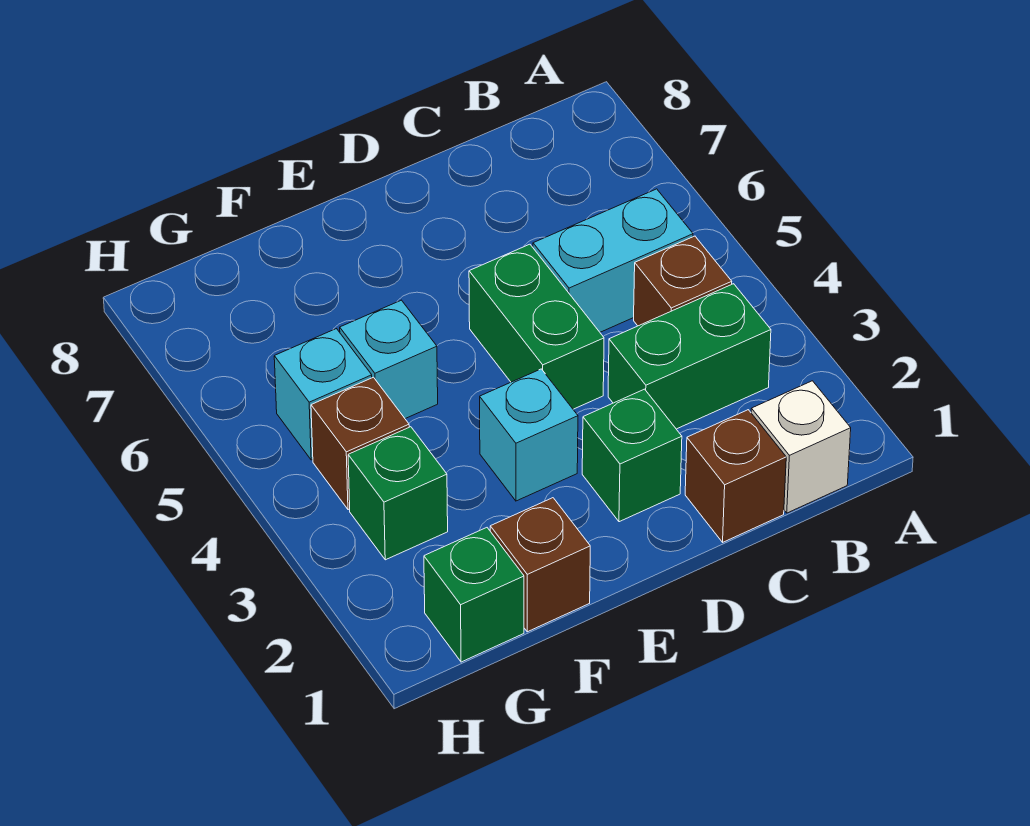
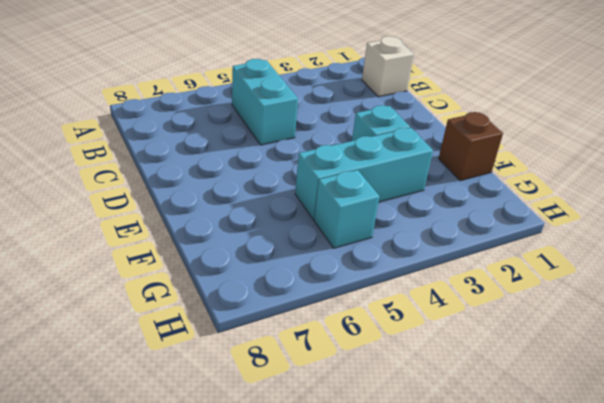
cyan brick F3:F5 level 1 -> cyan brick F5 level 1
none -> green brick B3:C3 level 1
none -> brown brick B4 level 1
none -> brown brick C1 level 1

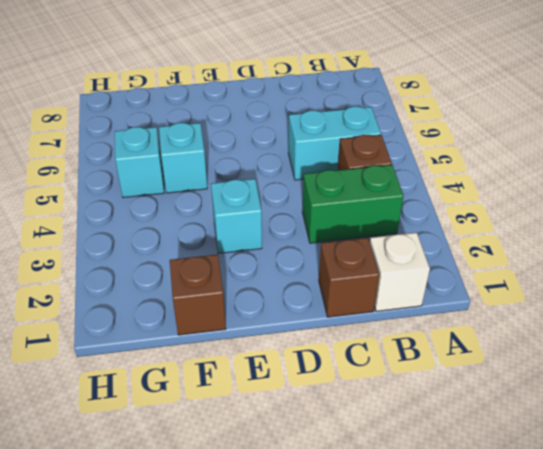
none -> green brick D2 level 1
none -> green brick D4:D5 level 1
none -> green brick G1 level 1

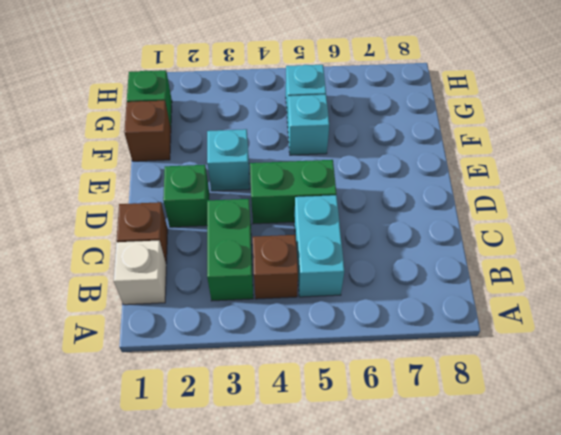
none -> green brick G3 level 1
none -> brown brick G4 level 1

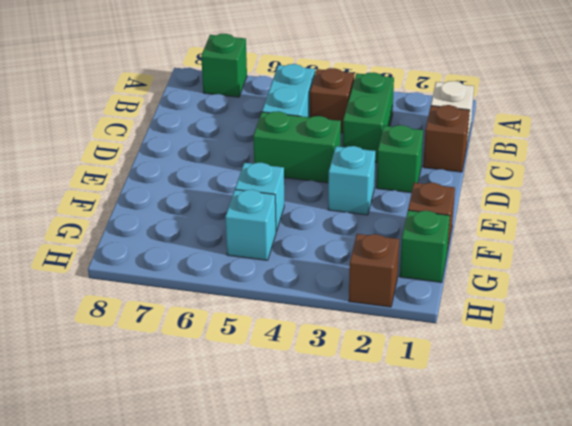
green brick A7 level 1 -> green brick G3 level 1
brown brick H2 level 1 -> brown brick G4 level 1

